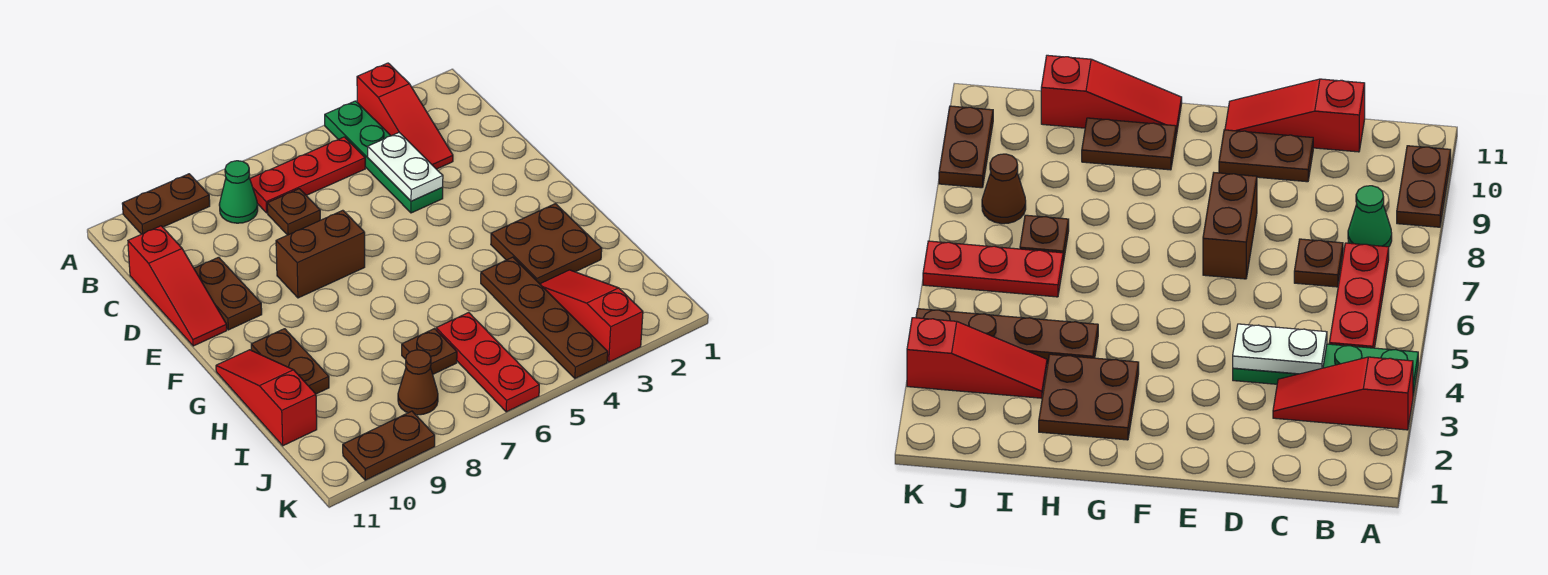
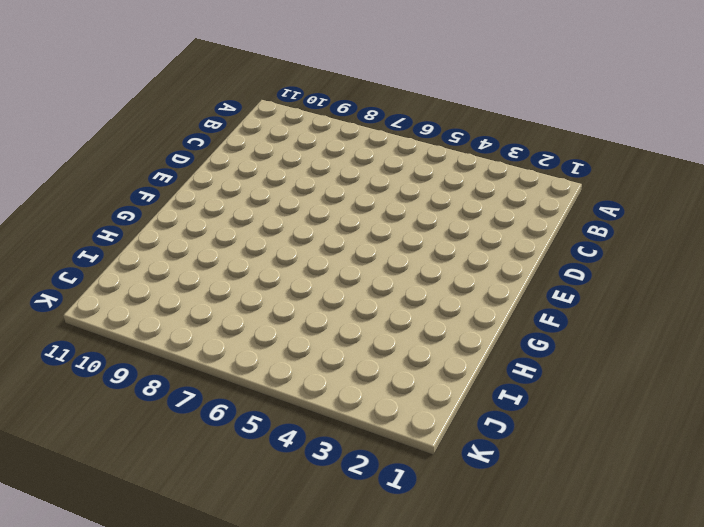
none -> red slope A3:C3 level 1 top A
none -> green plate A4:D4 level 1
none -> brown plate A9:A10 level 1

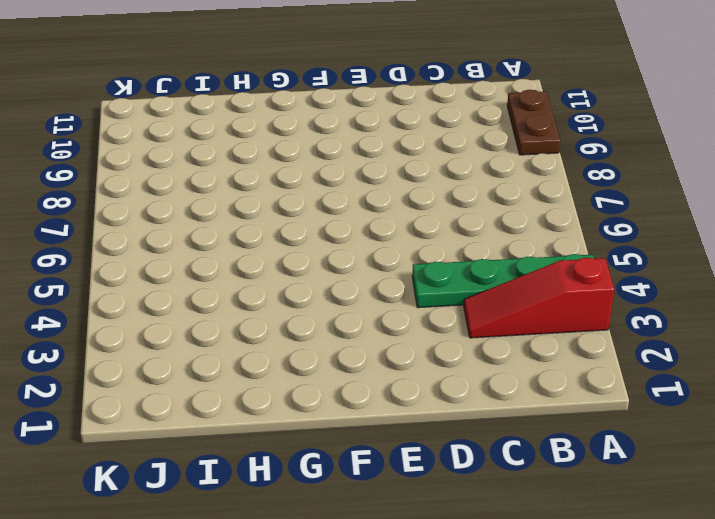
none -> red plate B5:B7 level 1
none -> green cone B8 level 1
none -> brown plate C7 level 1

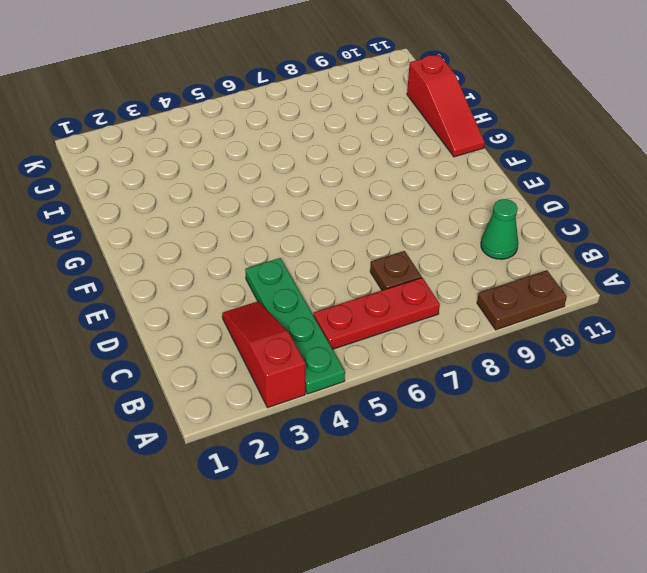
green cone C10 level 1 -> green cone B8 level 1
none -> red slope C11:E11 level 1 top C
none -> brown plate D10:E10 level 1
none -> brown brick E7:E8 level 1

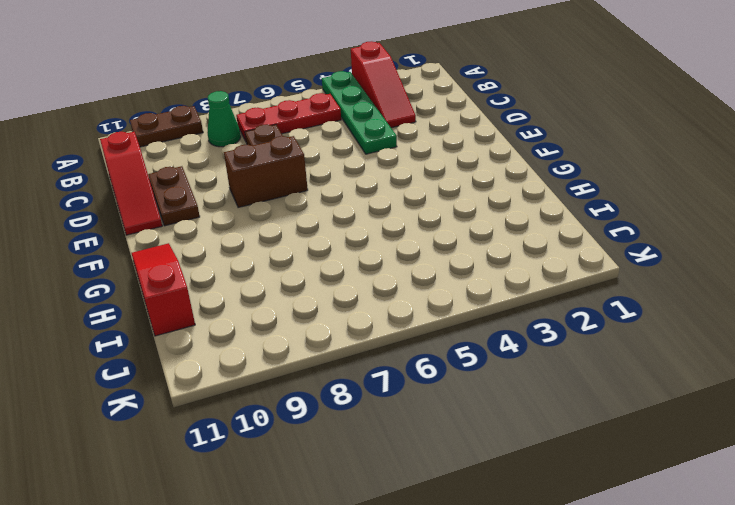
none -> brown plate G2:H3 level 1
none -> brown plate G10:H10 level 1
none -> brown plate H4:K4 level 1

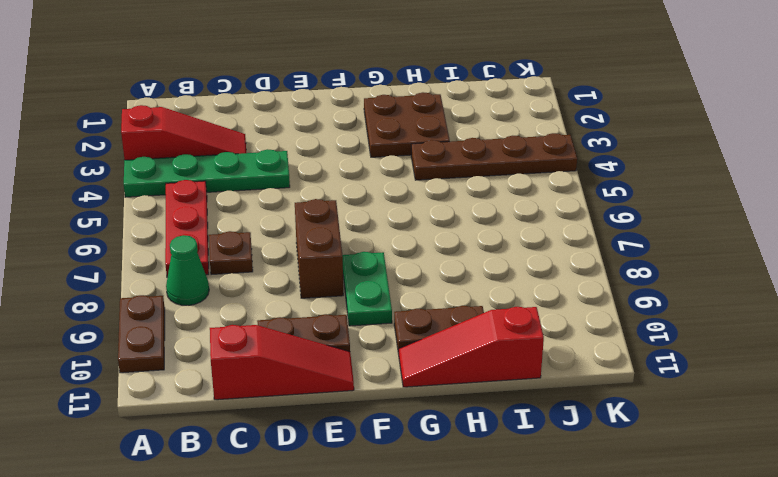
green plate F8:F9 level 1 -> none
none -> red slope I3:K3 level 1 top K
none -> red plate I6:K6 level 1
none -> brown plate I7 level 1

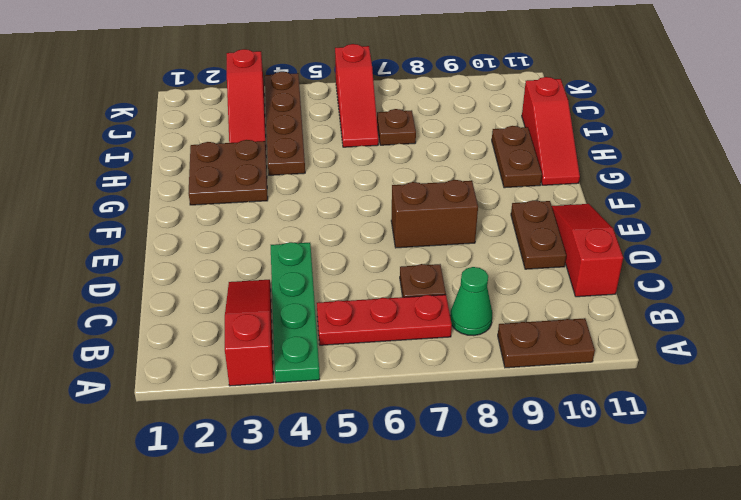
red slope I6:K6 level 1 top K -> red plate I6:K6 level 1
none -> brown cone J8 level 1
none -> brown plate K9:K10 level 1
none -> white plate C4:D4 level 2

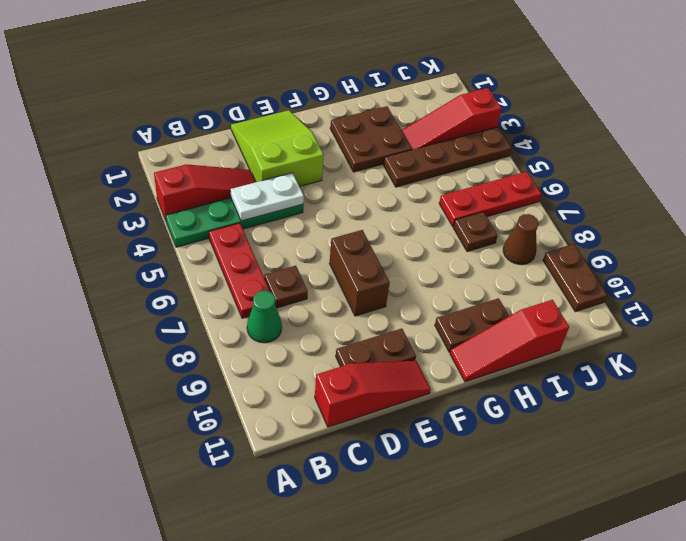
lime slope D1:E3 level 1 top 3 -> none
none -> brown plate A9:A10 level 1

